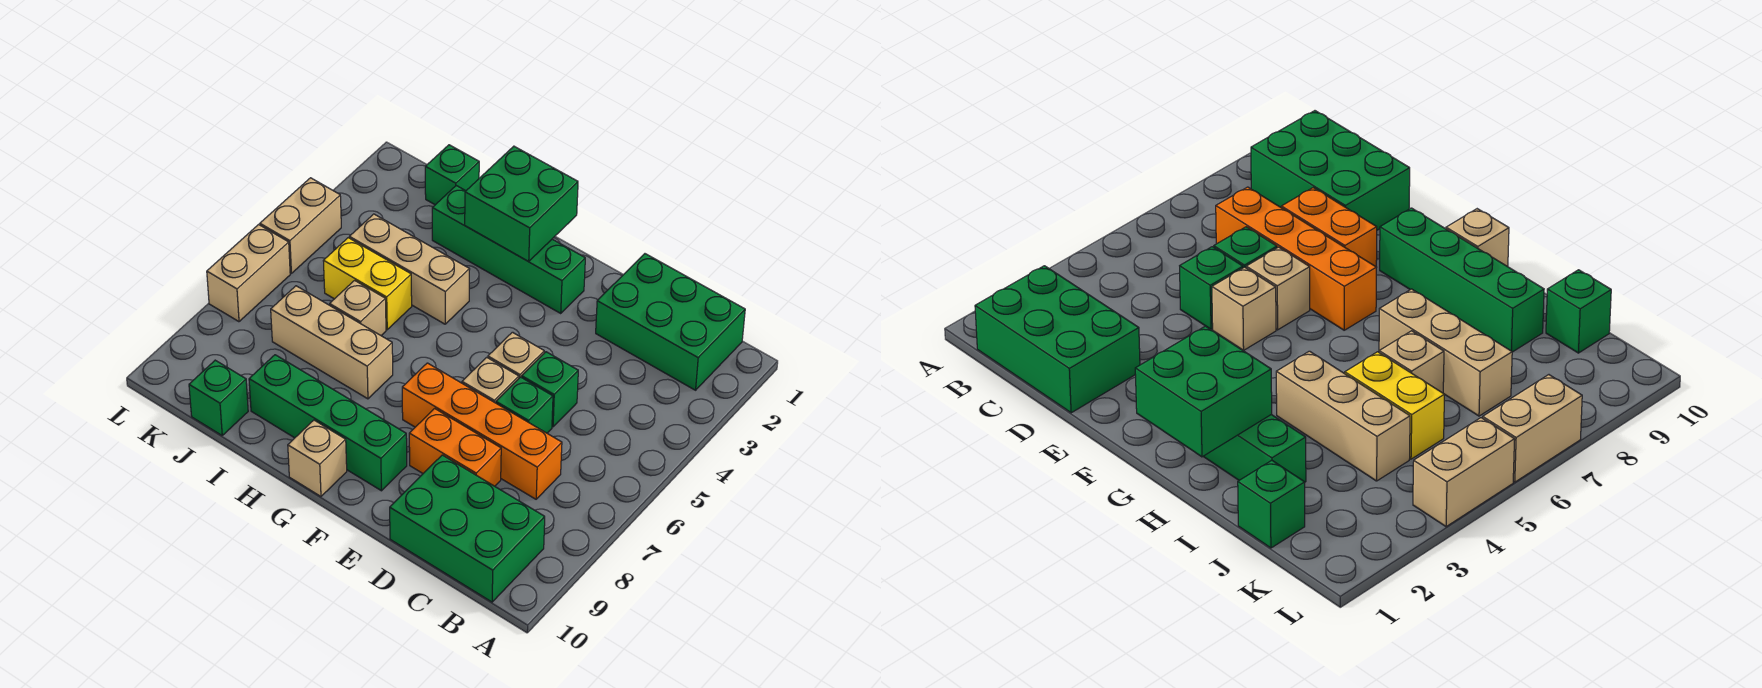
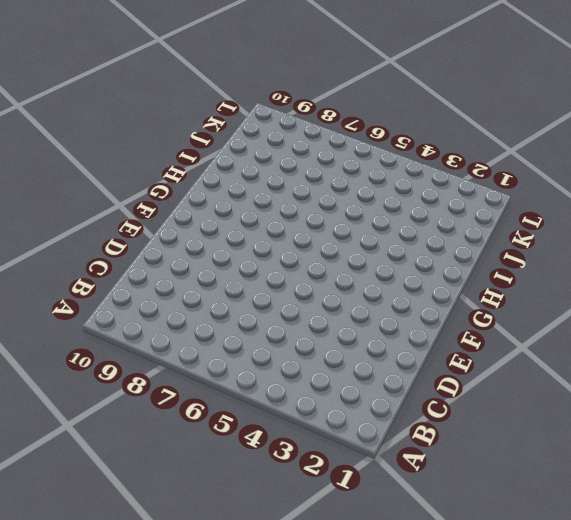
none -> green brick B1:D2 level 1
none -> green brick B9:D10 level 1
none -> orange brick C7:F7 level 1

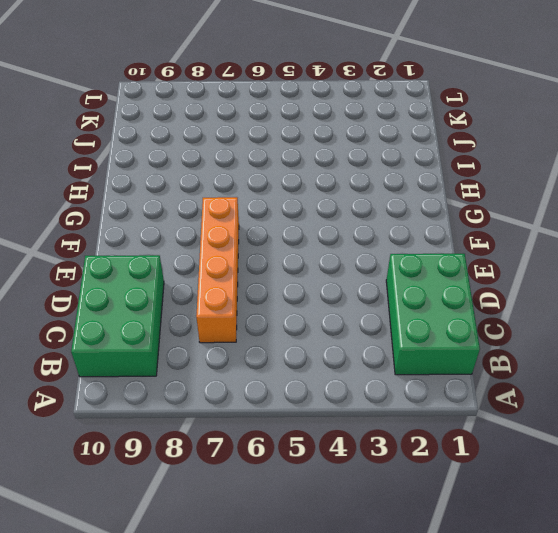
none -> green brick D5 level 1
none -> green brick D6 level 1
none -> orange brick D8:E8 level 1

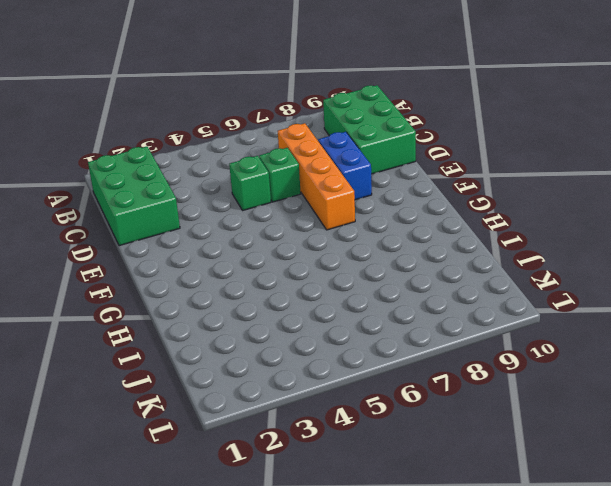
blue brick D8:E8 level 1 -> orange brick D8:E8 level 1
none -> tan brick E5 level 1
none -> tan brick E6 level 1
none -> green brick F2:I2 level 1

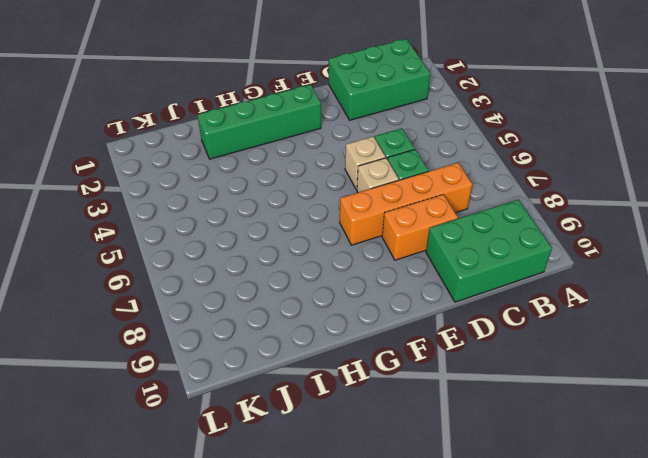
none -> green brick F9:I9 level 1
none -> tan brick G10 level 1
none -> tan brick H4:J4 level 1

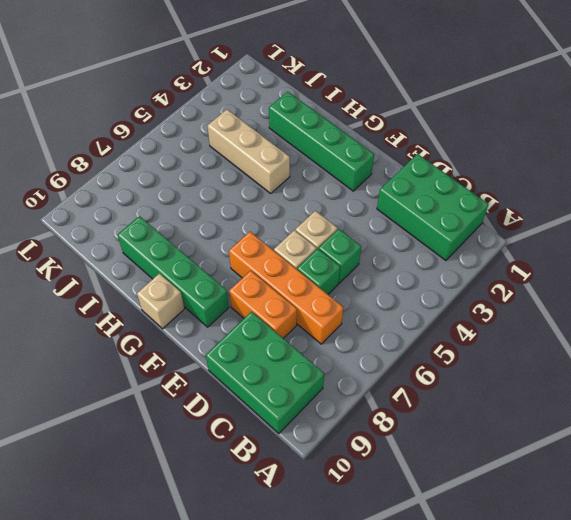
none -> tan brick H7:J7 level 1
none -> yellow brick I5:J5 level 1
none -> tan brick I6 level 1

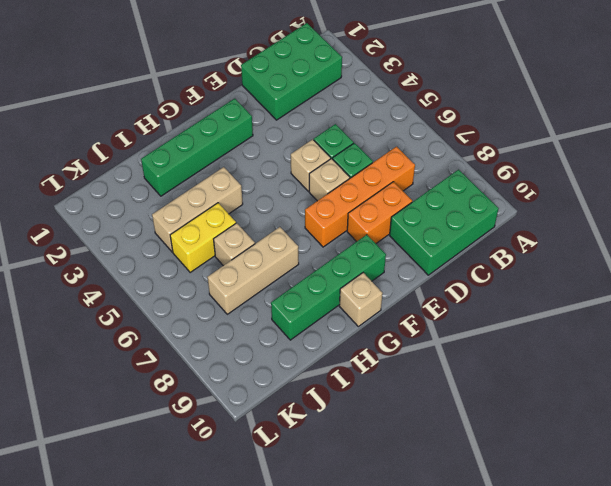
none -> green brick J1 level 1
none -> green brick J10 level 1
none -> tan brick L4:L5 level 1

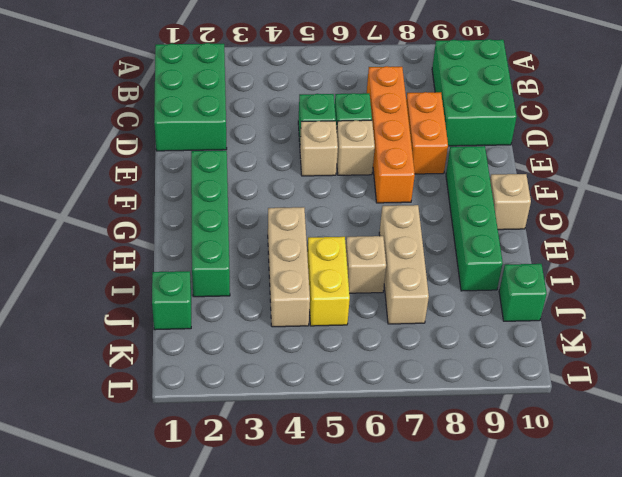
none -> tan brick L4:L5 level 1
none -> tan brick L6:L7 level 1
none -> green brick G1:H2 level 2

